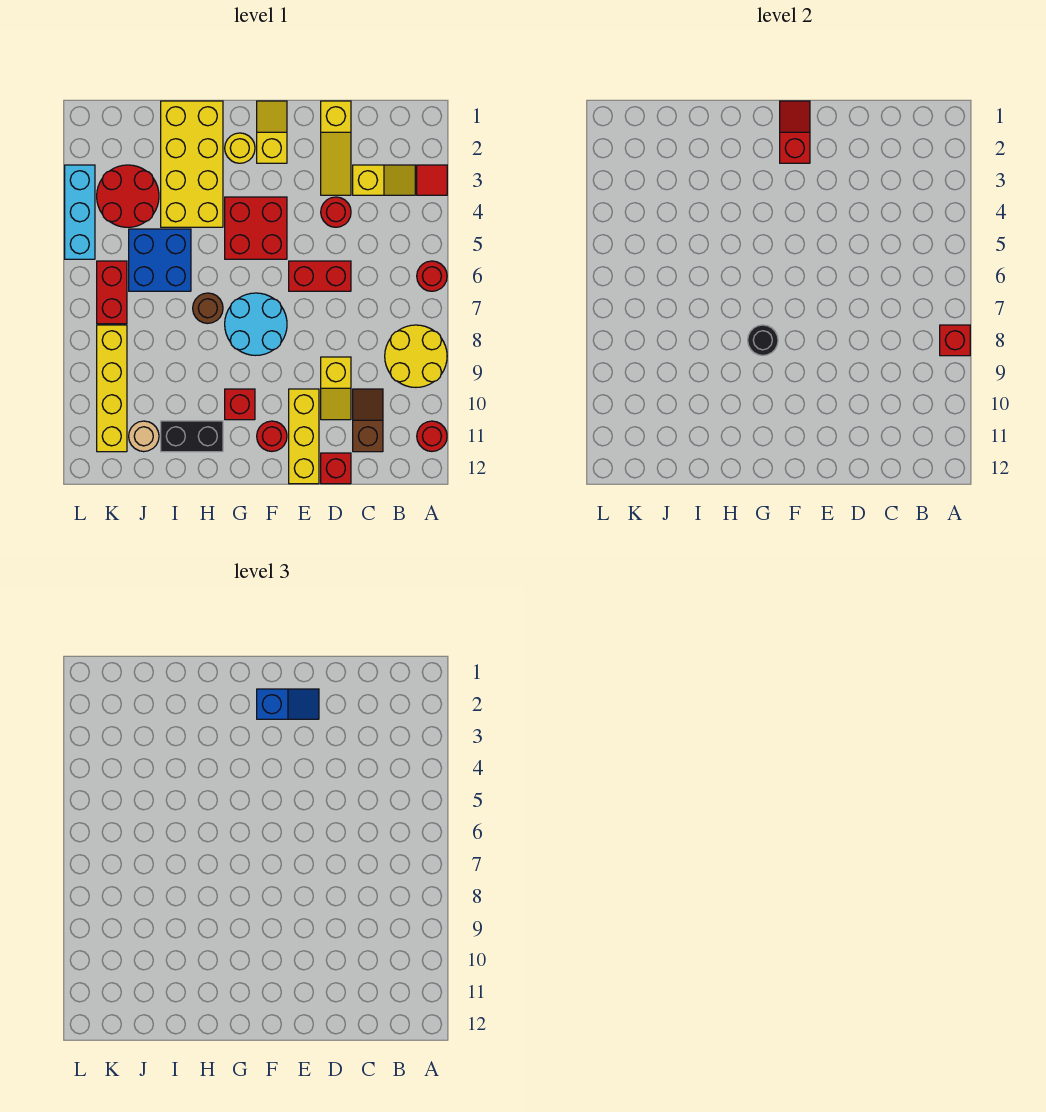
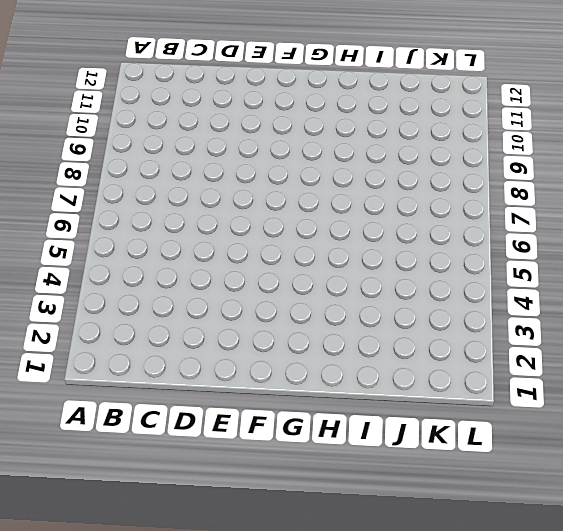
none -> red tile A3 level 1
none -> red round brick A6 level 1
none -> yellow round brick A8:B9 level 1
none -> red round brick A11 level 1

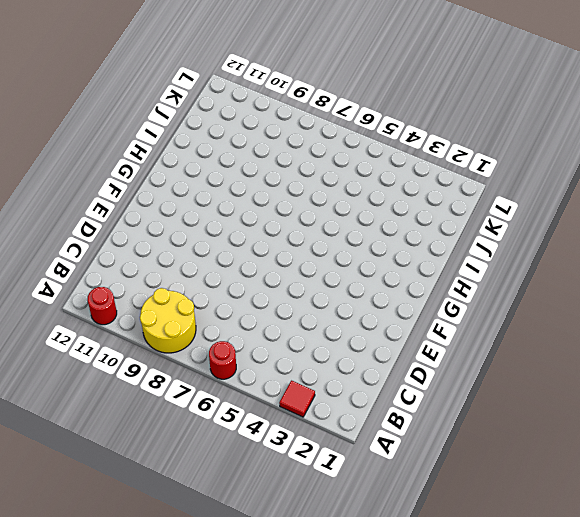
none -> yellow slope B3:C3 level 1 top C
none -> brown slope C10:C11 level 1 top 11
none -> yellow slope D1:D3 level 1 top 1
none -> red round brick D4 level 1

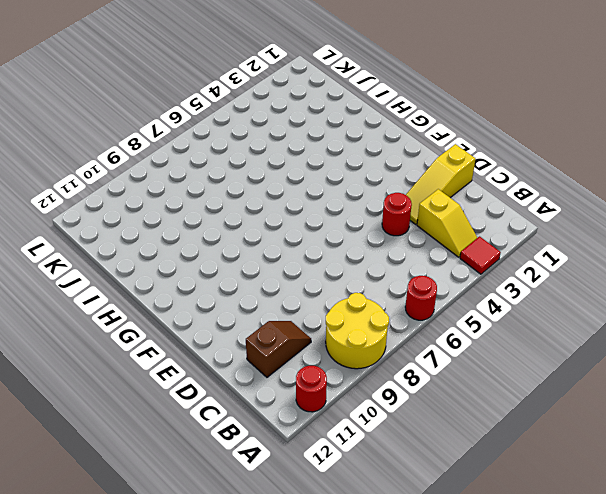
none -> red brick D6:E6 level 1
none -> yellow slope D9:D10 level 1 top 9
none -> red brick D12 level 1
none -> yellow brick E10:E12 level 1

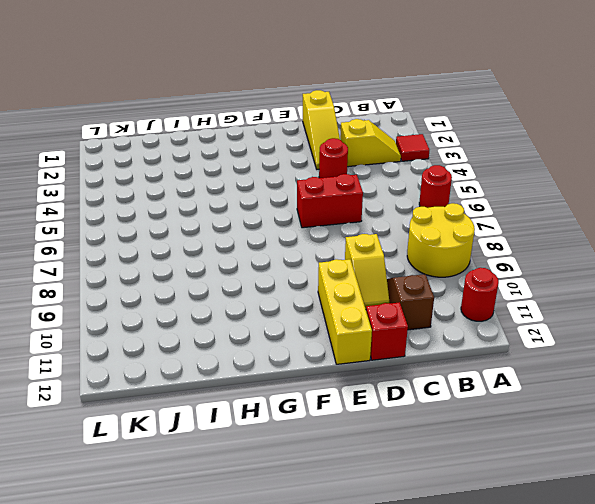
none -> yellow slope F1:F2 level 1 top 2
none -> red brick F4:G5 level 1
none -> cyan round brick F7:G8 level 1
none -> red round brick F11 level 1

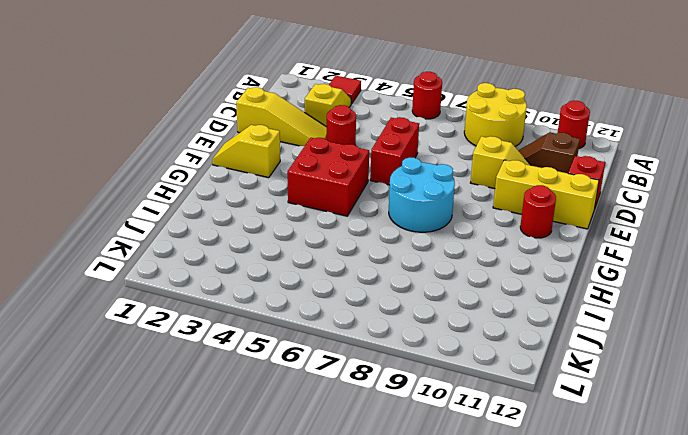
none -> yellow round brick G2 level 1
none -> red brick G10 level 1
none -> yellow brick H1:I4 level 1
none -> brown round brick H7 level 1

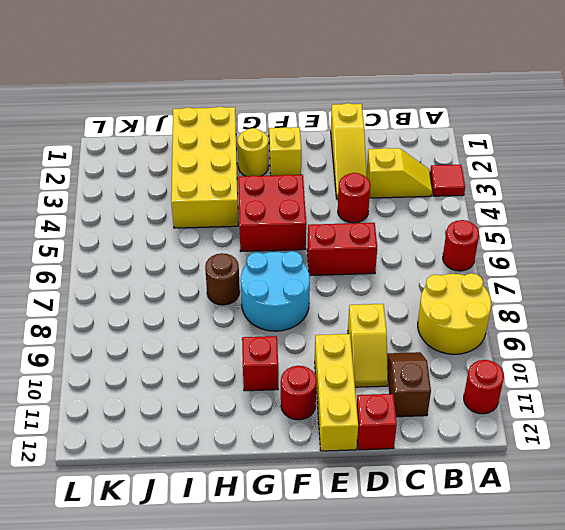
none -> black brick H11:I11 level 1
none -> blue brick I5:J6 level 1
none -> red round brick J3:K4 level 1
none -> tan round brick J11 level 1

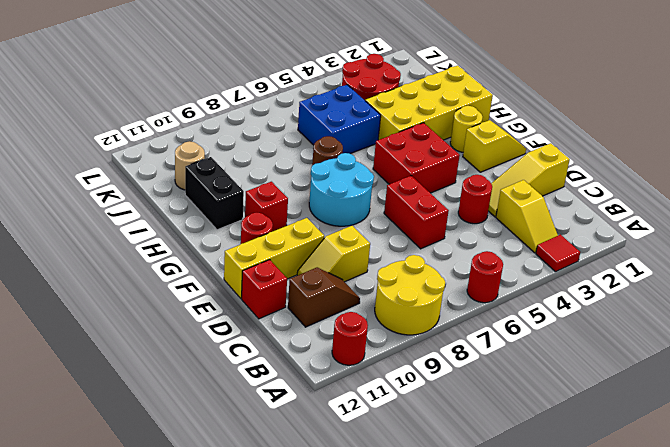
none -> red brick K6:K7 level 1
none -> yellow brick K8:K11 level 1
none -> cyan brick L3:L5 level 1
none -> red brick A8 level 2

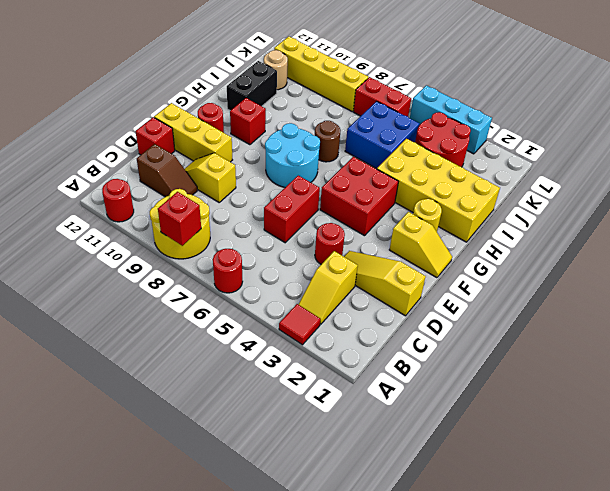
none -> red slope F1:F2 level 2 top 2
none -> black round brick G8 level 2
none -> blue slope E2:F2 level 3 top F

